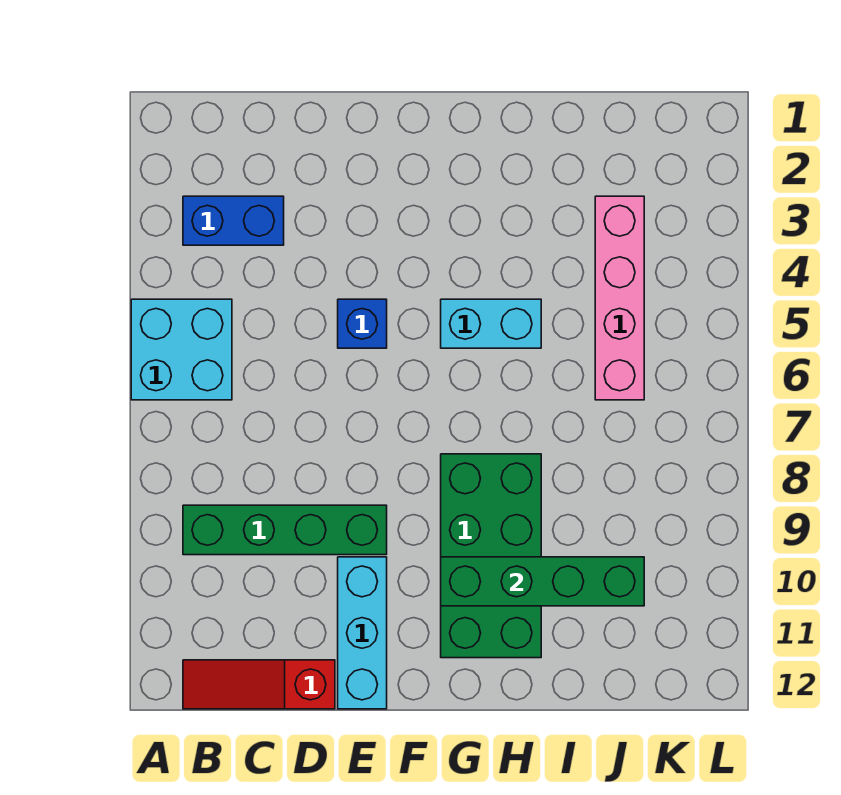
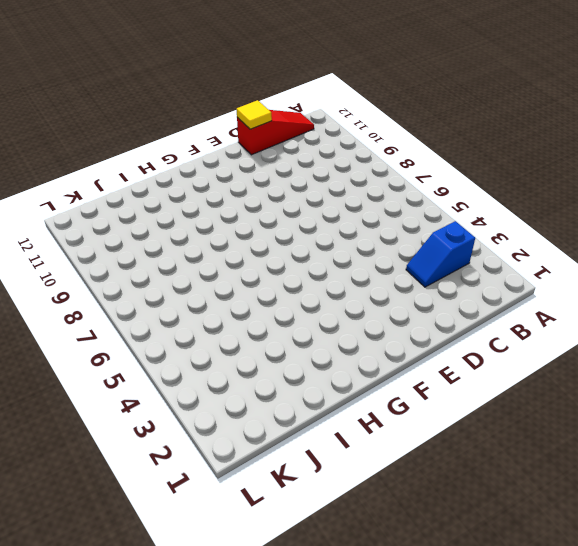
blue slope B3:C3 level 1 top B -> blue brick B3:C3 level 1
yellow tile D12 level 2 -> none
none -> cyan brick A5:B6 level 1
none -> green brick B9:E9 level 1

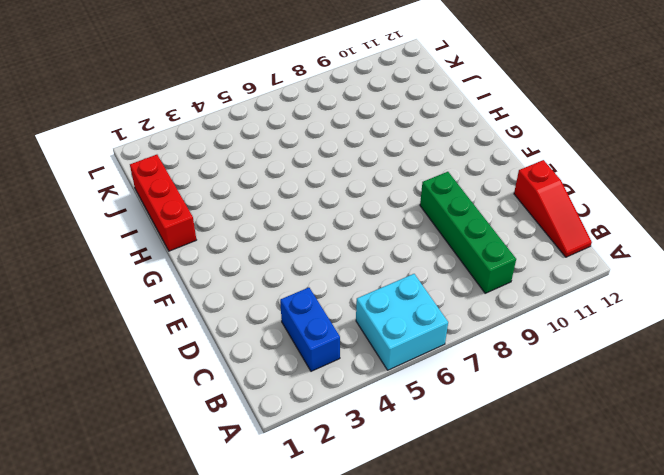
red brick H1:J1 level 1 -> none
none -> blue brick E5 level 1
none -> cyan brick E10:E12 level 1

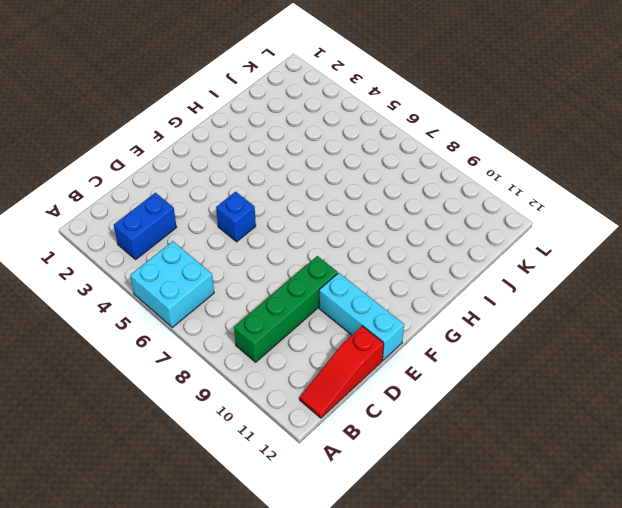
none -> cyan brick G5:H5 level 1
none -> green brick G8:H11 level 1

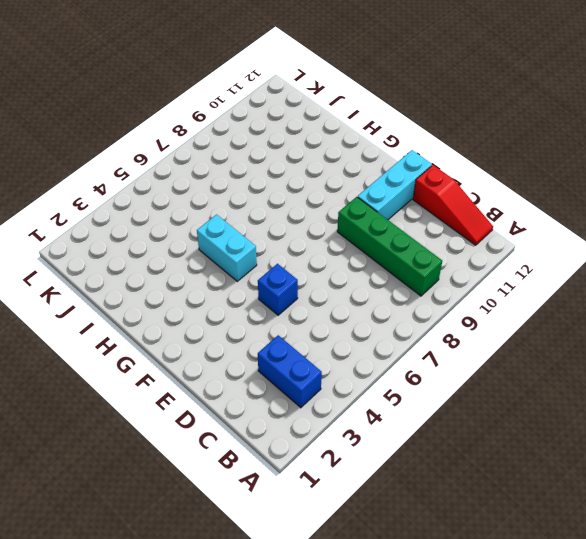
none -> cyan brick A5:B6 level 1
none -> green brick G8:H11 level 1

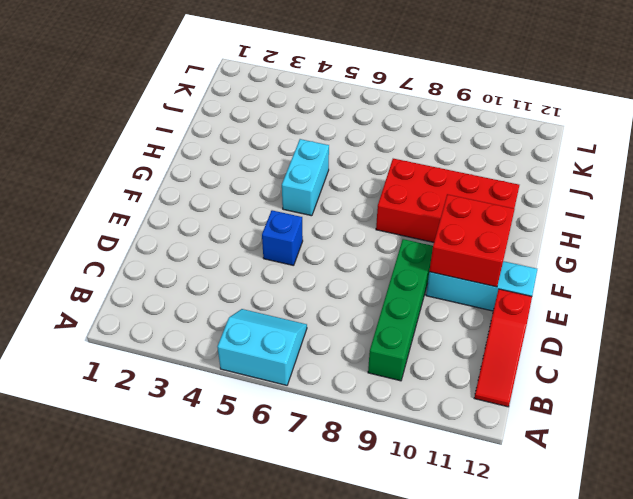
cyan slope A5:B6 level 1 top A -> cyan brick A5:B6 level 1
red brick E10:F11 level 2 -> none
red brick G8:H11 level 1 -> green brick G8:H11 level 1
none -> blue brick B3:C3 level 1
none -> pink brick J3:J6 level 1

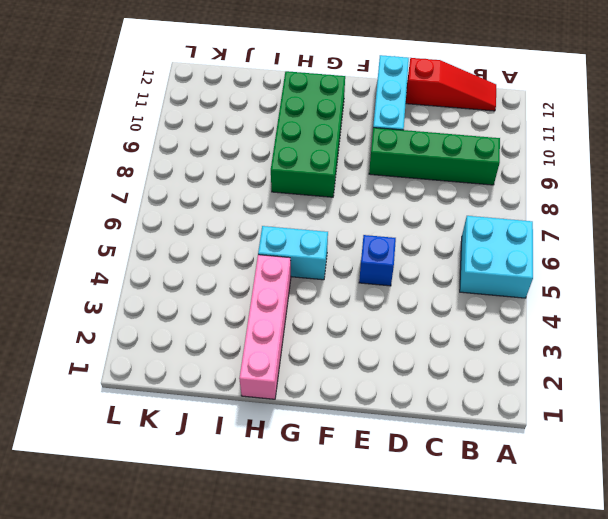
pink brick H1:H4 level 1 -> pink brick J3:J6 level 1
none -> blue brick B3:C3 level 1
none -> green brick G10:J10 level 2

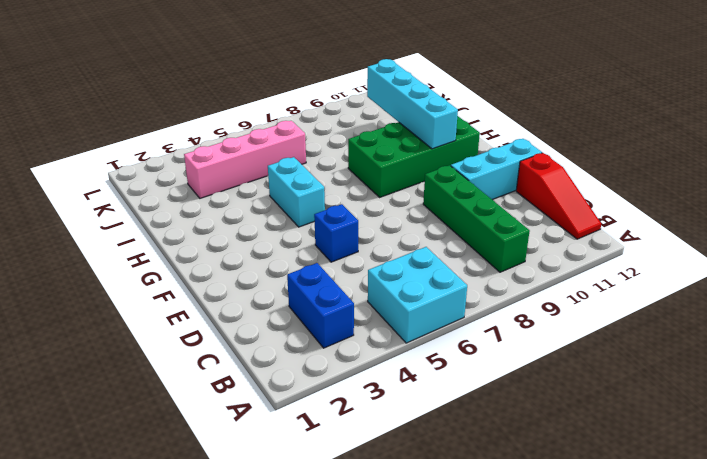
cyan brick G10:J10 level 2 -> green brick G10:J10 level 2

